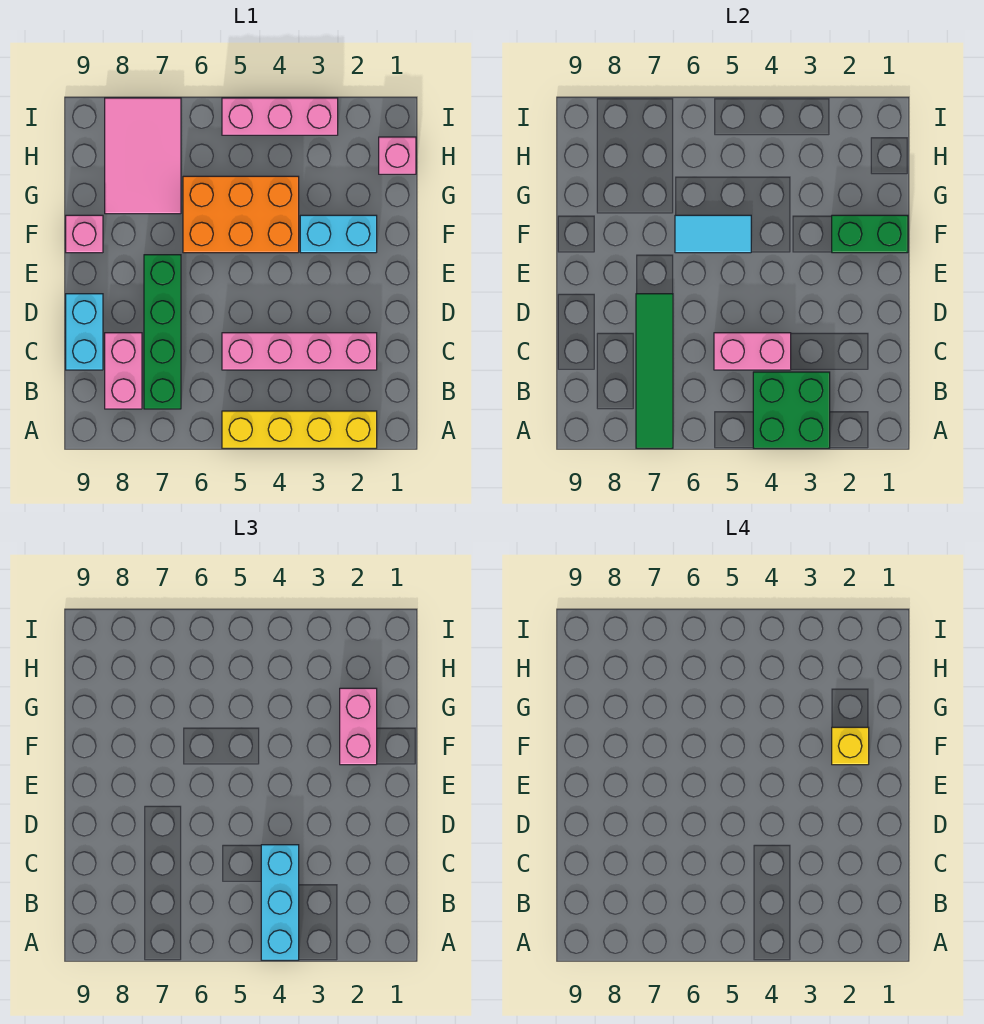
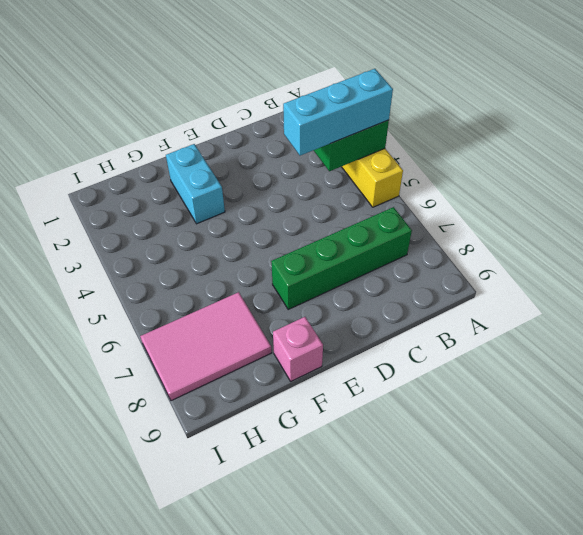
none -> pink brick B8:C8 level 1
none -> pink brick C2:C5 level 1
none -> cyan brick C9:D9 level 1

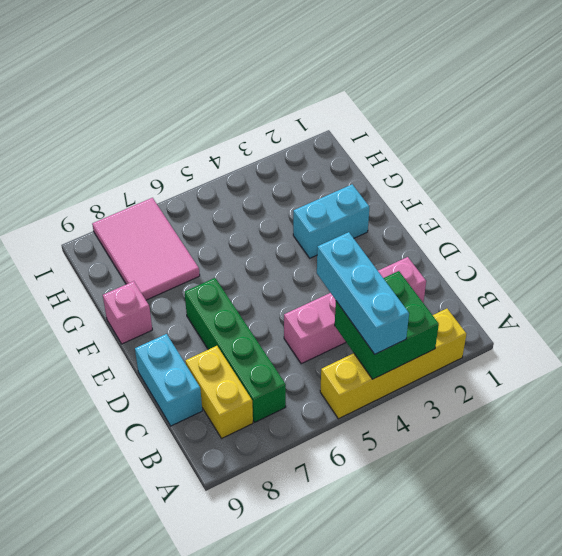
yellow brick B8:C8 level 1 -> pink brick B8:C8 level 1
none -> orange brick F4:G6 level 1
none -> pink brick H1 level 1
none -> pink brick I3:I5 level 1

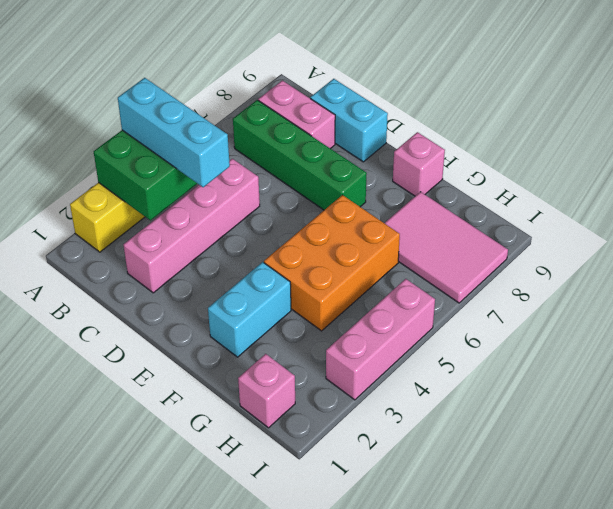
none -> green tile A7:D7 level 2
none -> pink brick C4:C5 level 2
none -> green brick F1:F2 level 2

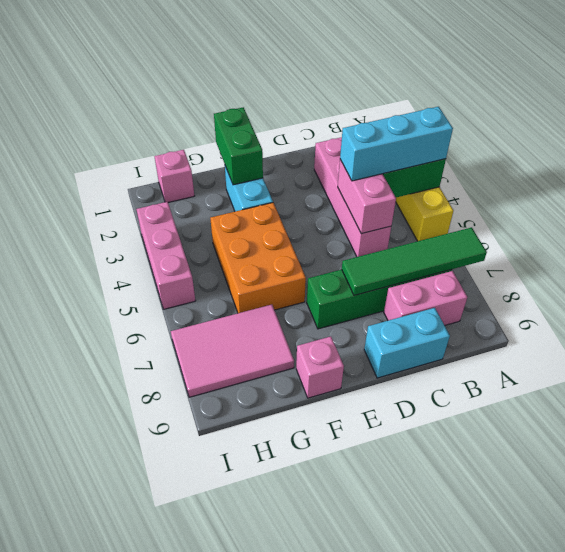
none -> cyan tile F5:F6 level 2
none -> pink brick F2:G2 level 3
none -> yellow brick F2 level 4

